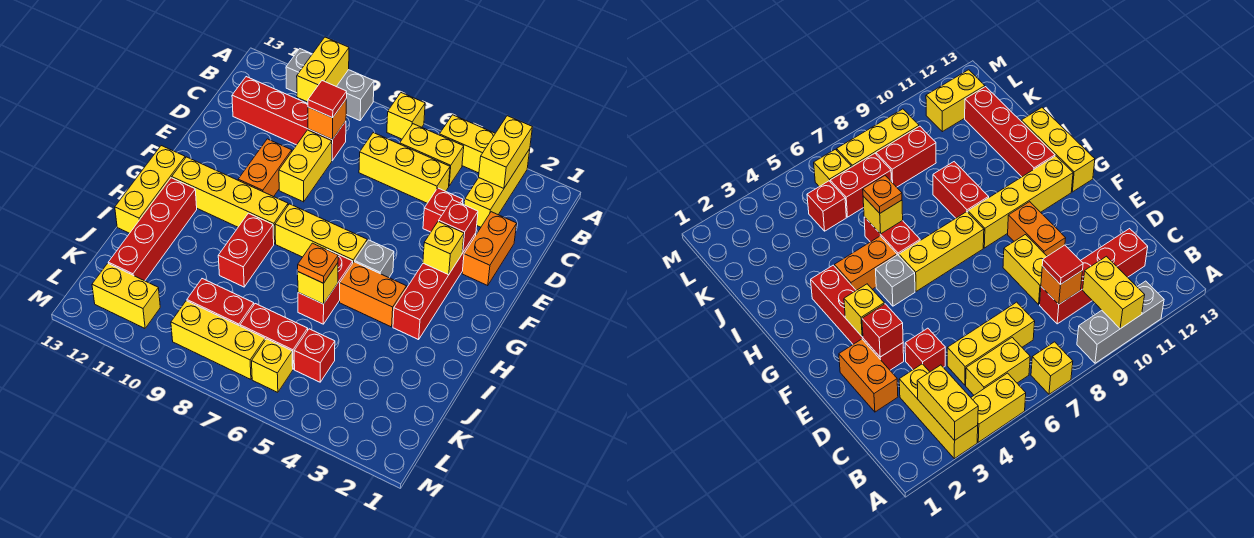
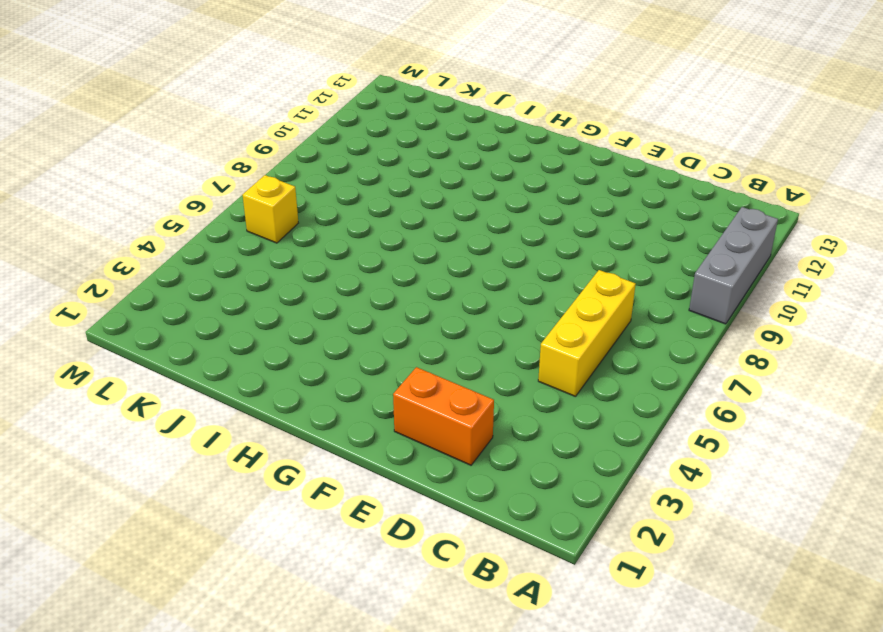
none -> yellow brick A3:C3 level 1
none -> yellow brick A4:A5 level 1
none -> yellow brick A7 level 1
none -> yellow brick B5:B6 level 1

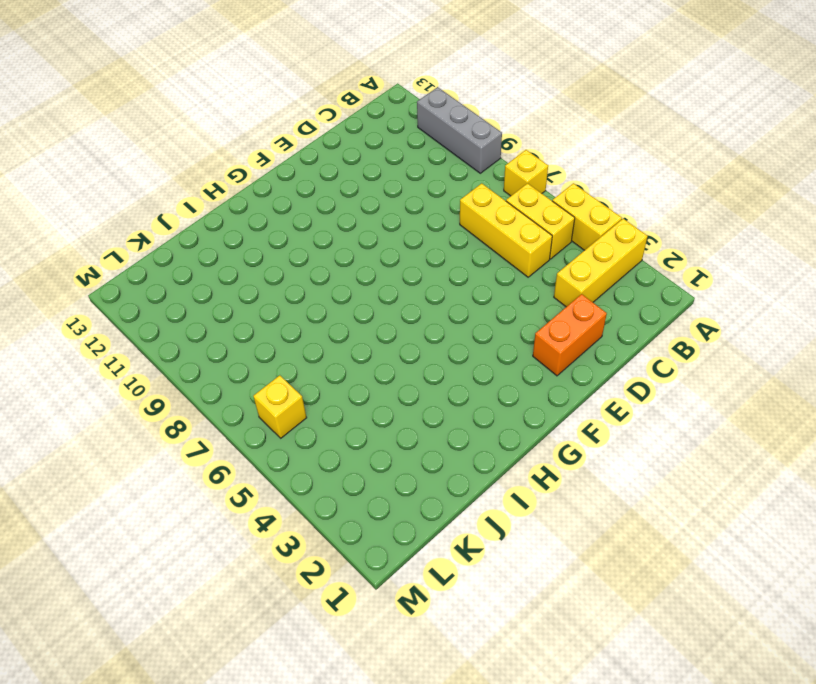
none -> red brick C9:C12 level 1
none -> red brick D4 level 1
none -> yellow brick D9:E9 level 1
none -> red brick E3:H3 level 1

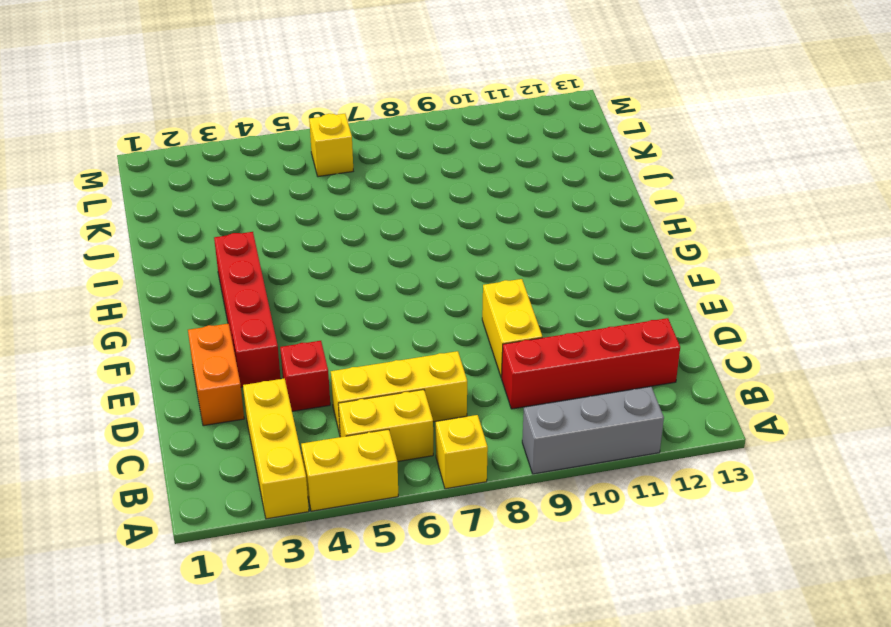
none -> orange brick E10:F10 level 1
none -> grey brick G5 level 1
none -> yellow brick G6:G8 level 1
none -> yellow brick G9:G12 level 1

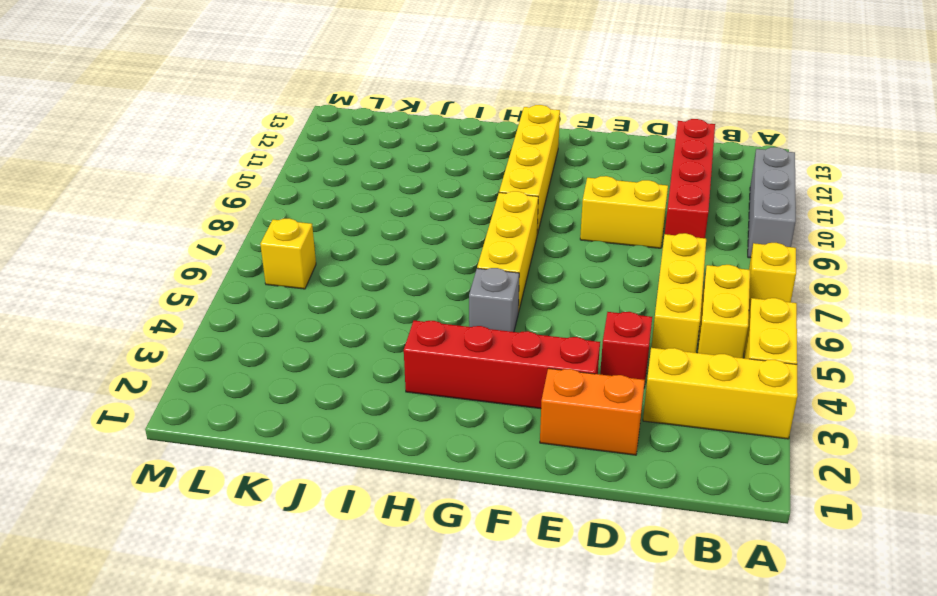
none -> orange brick E10:F10 level 1
none -> yellow brick G13:I13 level 1
none -> orange brick H4:H5 level 1
none -> red brick H6:I6 level 1

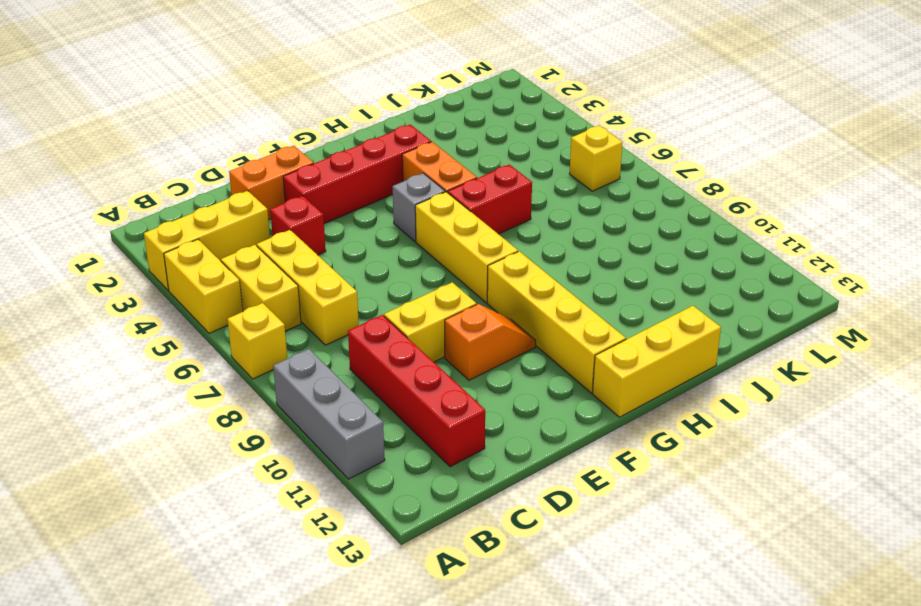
orange slope E10:F10 level 1 top E -> orange brick E10:F10 level 1
none -> red brick H9:I9 level 1
none -> red brick H12:K12 level 1
none -> red brick K5 level 1
none -> red brick K6:K7 level 1

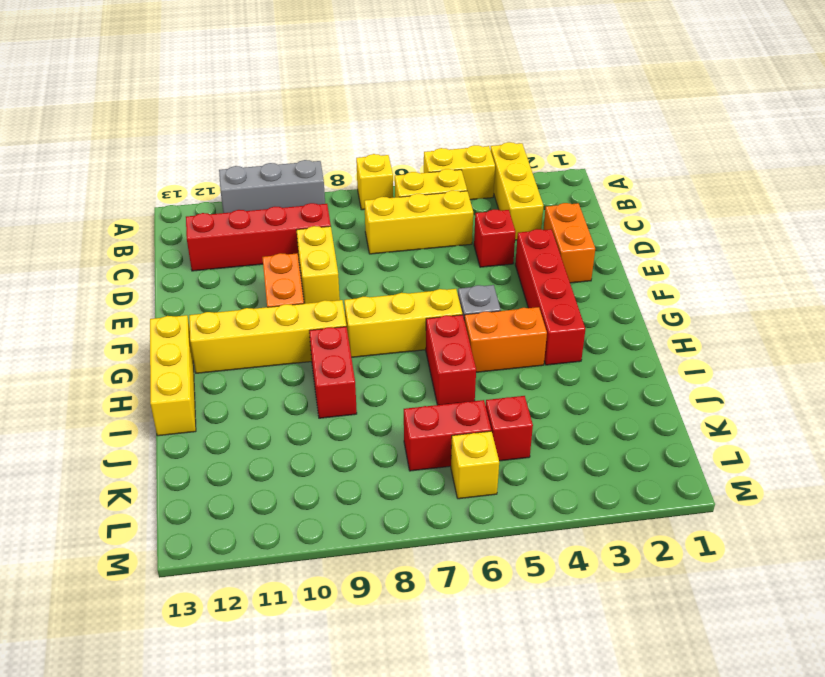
none -> red brick H12:K12 level 1
none -> red brick K8:K9 level 1
none -> yellow brick L7:L9 level 1
none -> yellow brick L11:L12 level 1

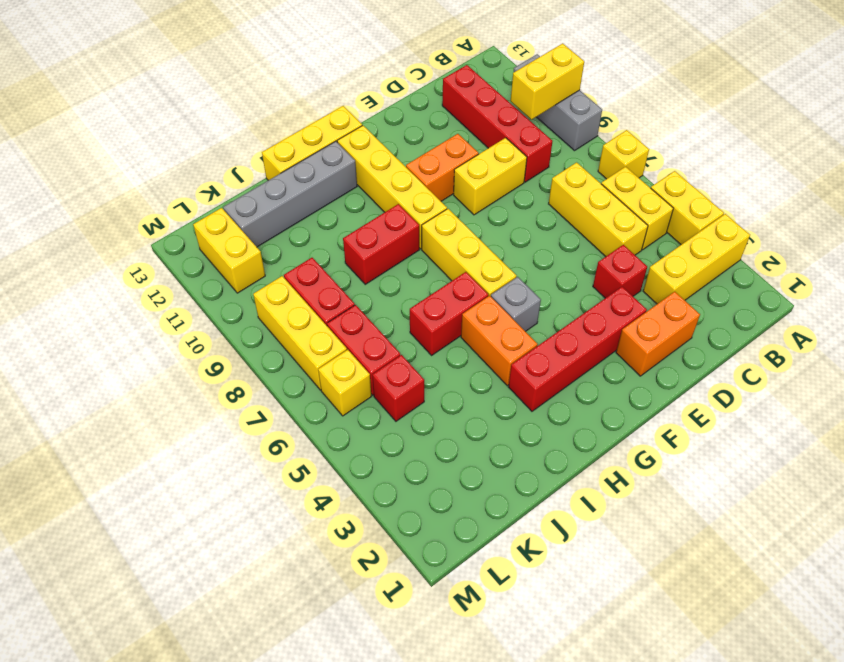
grey brick H12:K12 level 1 -> red brick H12:K12 level 1
none -> yellow brick A3:B3 level 2
none -> orange brick C9 level 2
none -> red brick E3 level 2
none -> yellow brick F3 level 2

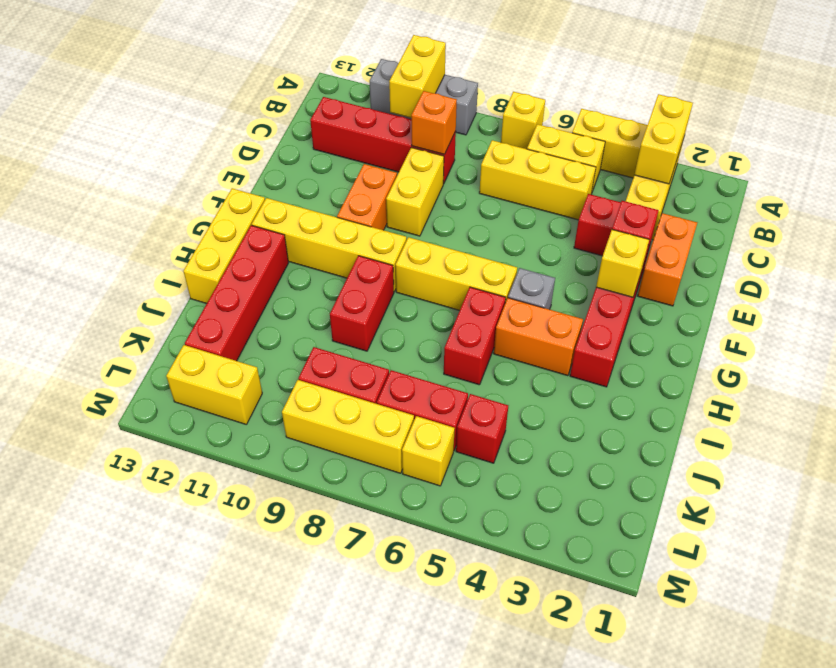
none -> yellow brick I6 level 2
none -> red tile C9 level 3
none -> orange plate I6 level 3

